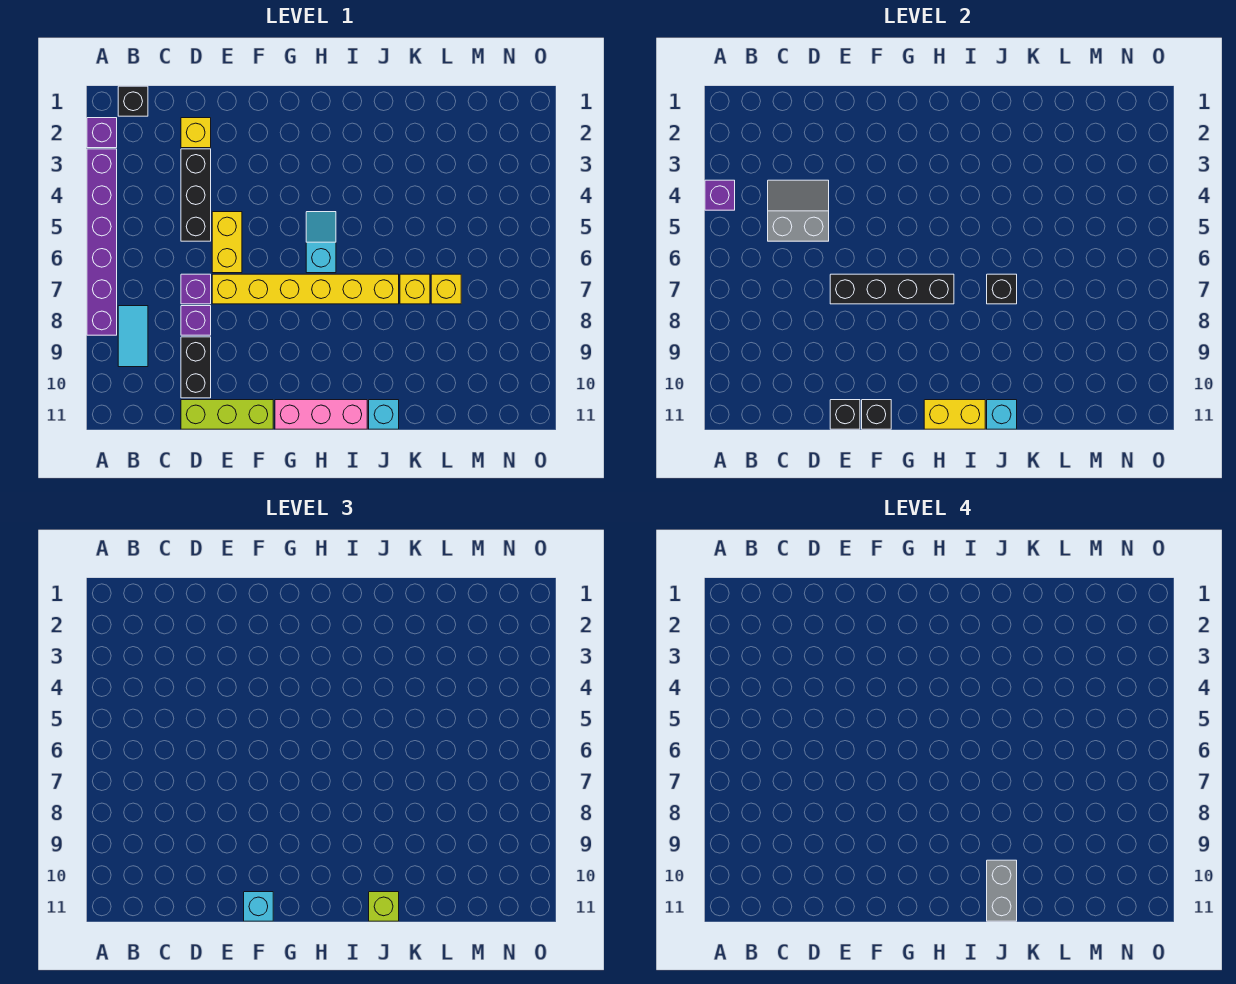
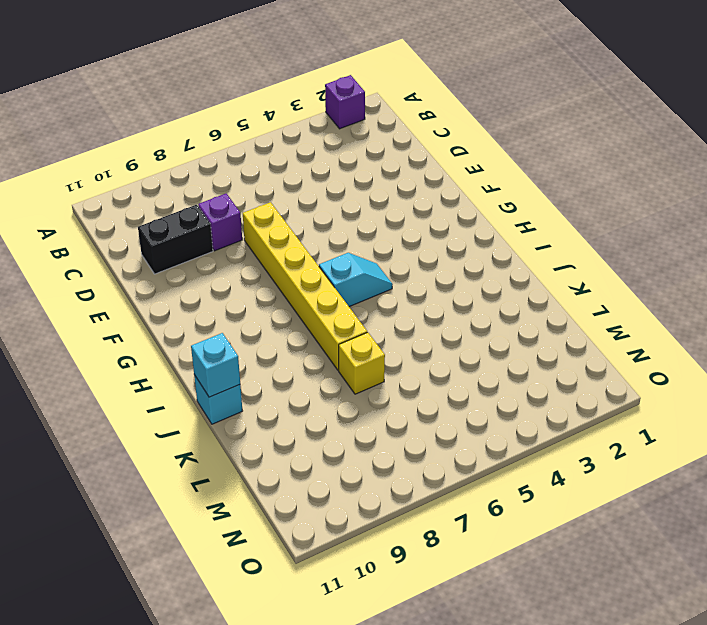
none -> purple brick A3:A8 level 1
none -> black brick B1 level 1
none -> cyan tile B8:B9 level 1

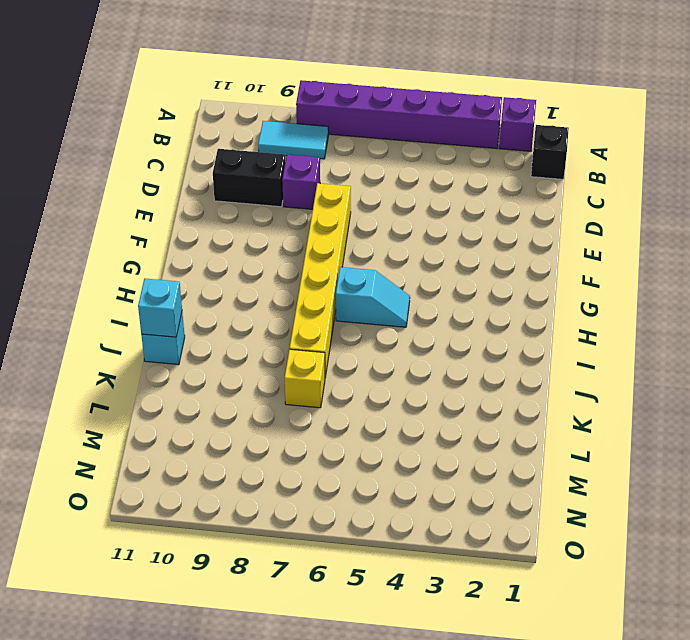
none -> yellow brick D2 level 1
none -> black brick D3:D5 level 1
none -> purple brick D7 level 1

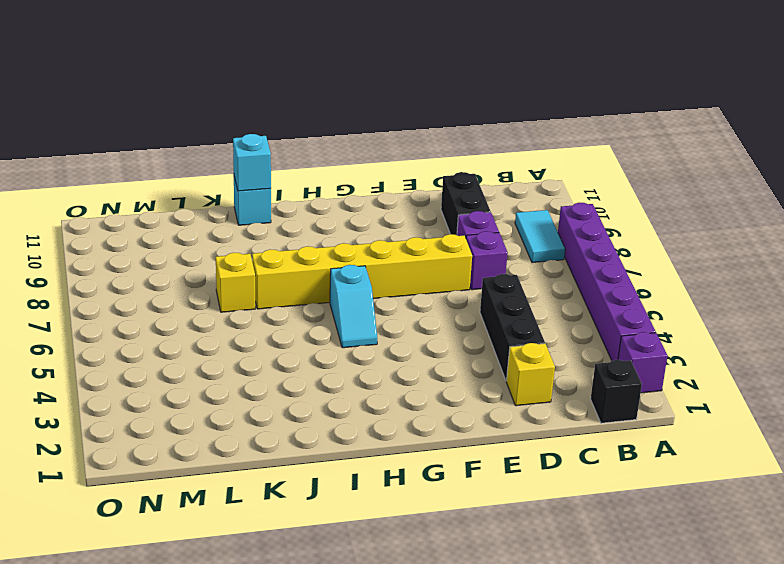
none -> lime brick D11:F11 level 1
none -> yellow brick E5:E6 level 1
none -> pink brick G11:I11 level 1

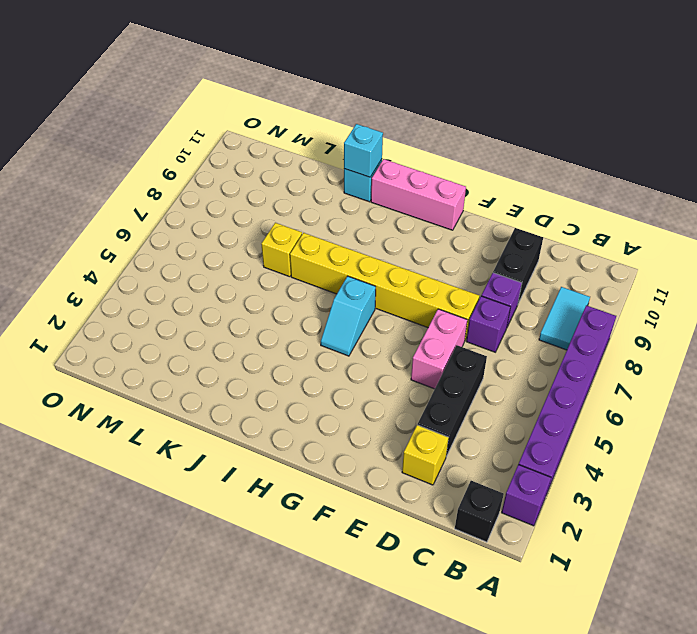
pink brick E5:E6 level 1 -> yellow brick E5:E6 level 1
none -> lime brick D11:F11 level 1
none -> yellow brick L7 level 1
none -> purple brick A4 level 2

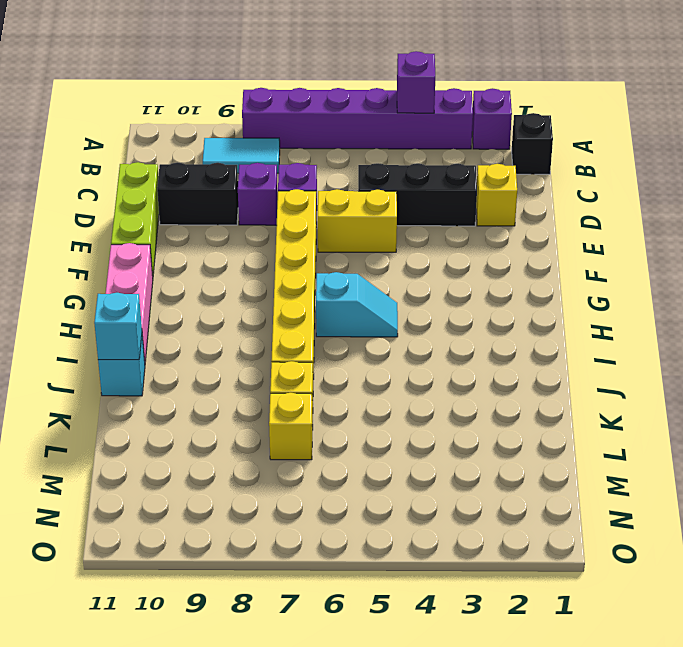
none -> grey slope C4:D5 level 2 top 5
none -> black brick E7:H7 level 2
none -> black brick E11 level 2

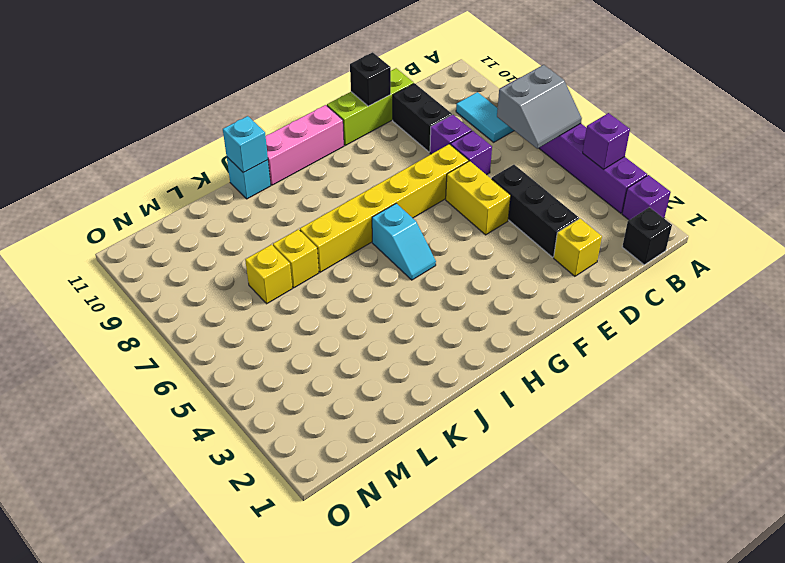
grey slope A6:B7 level 2 top 7 -> grey slope C4:D5 level 2 top 5
none -> black brick E7:H7 level 2
none -> black brick F11 level 2
none -> yellow brick H11:I11 level 2

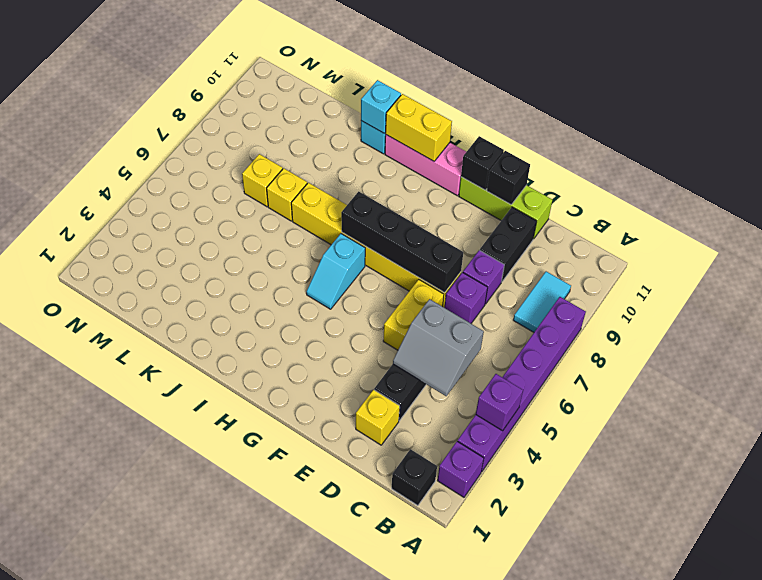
none -> black brick J7 level 2
none -> cyan brick F11 level 3
none -> lime brick J11 level 3

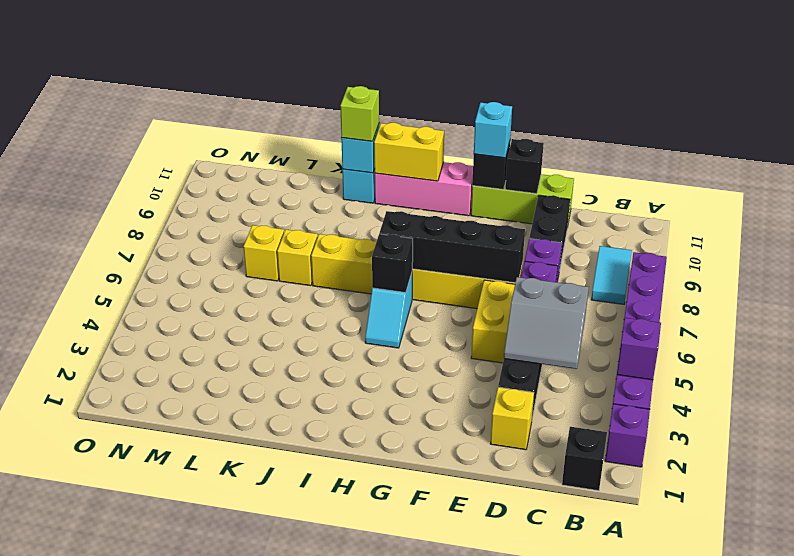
black brick H6 level 2 -> black brick J7 level 2
none -> grey brick J10:J11 level 4

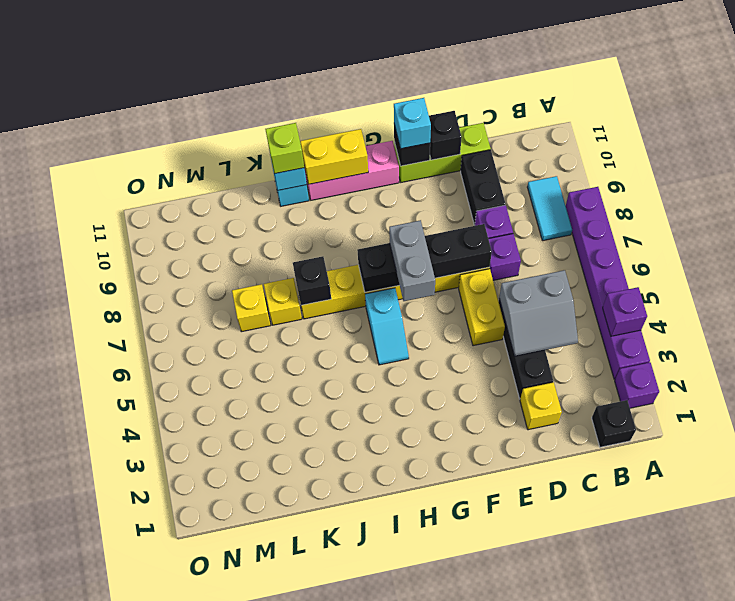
grey brick G6:G7 level 3 -> grey brick J10:J11 level 4

